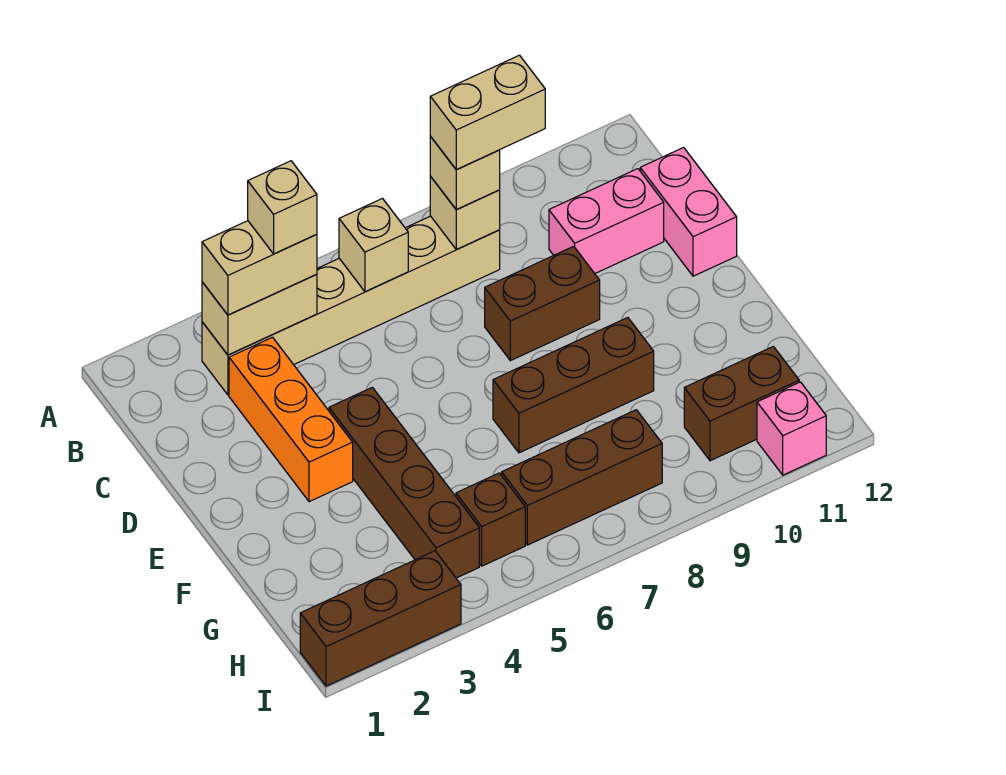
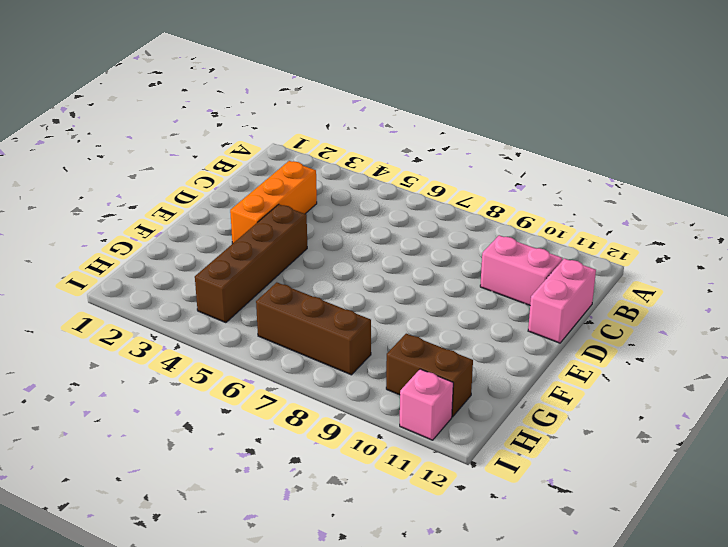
none -> tan brick B3:B8 level 1
none -> brown brick D8:D9 level 1
none -> brown brick F7:F9 level 1

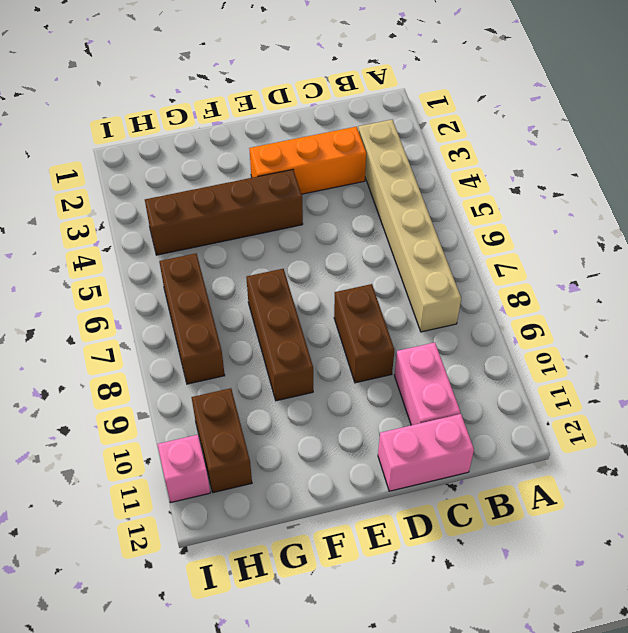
none -> brown brick H5 level 1
none -> brown brick I1:I3 level 1
none -> tan brick B3:B4 level 2

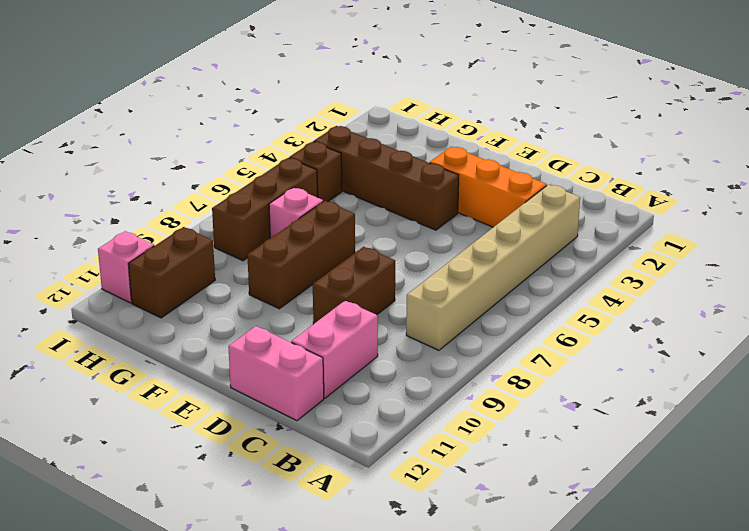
pink brick G7 level 1 -> none
none -> brown brick I1:I3 level 1
none -> tan brick B3:B4 level 2
none -> tan brick B6 level 2

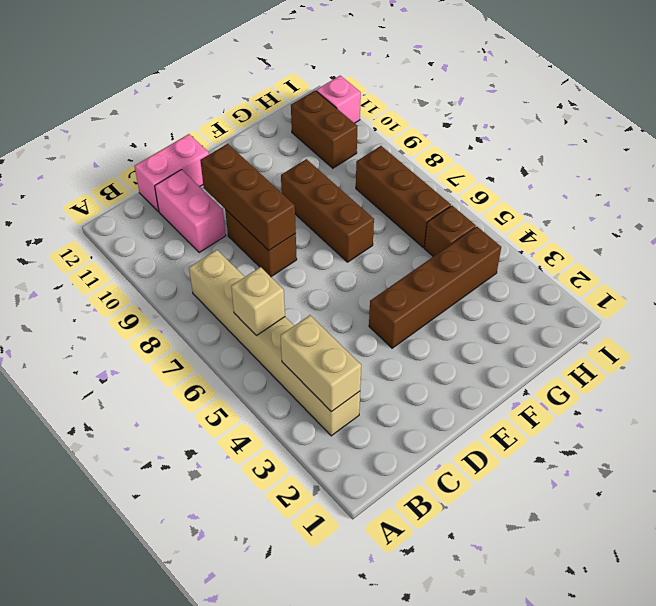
brown brick D8:D10 level 2 -> brown brick I1:I3 level 1
none -> orange brick C3:E3 level 1
none -> tan brick B8 level 2
none -> tan brick B3:B4 level 3

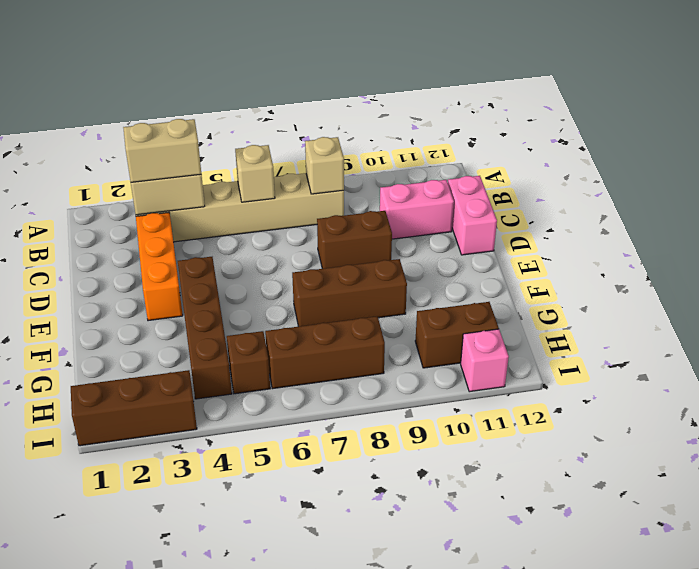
none -> tan brick B8 level 3
none -> tan brick B4 level 4
none -> tan brick B8:B9 level 4

